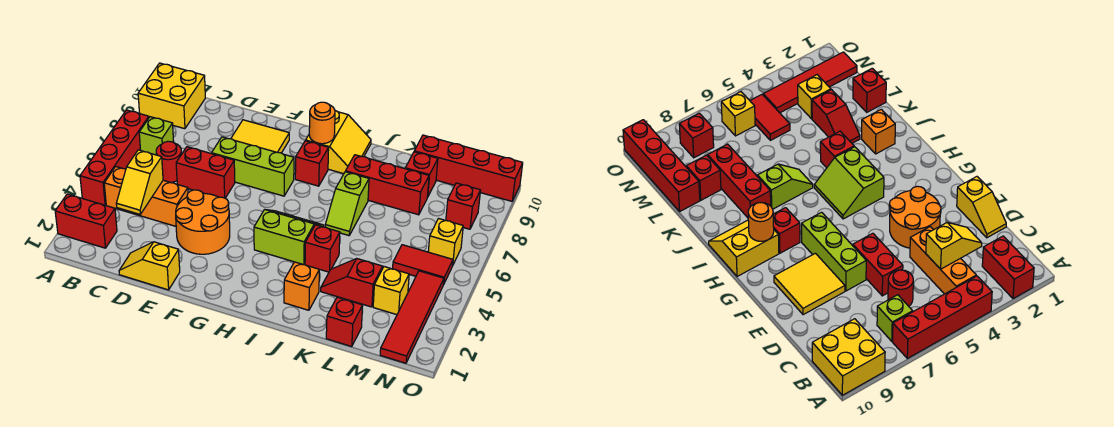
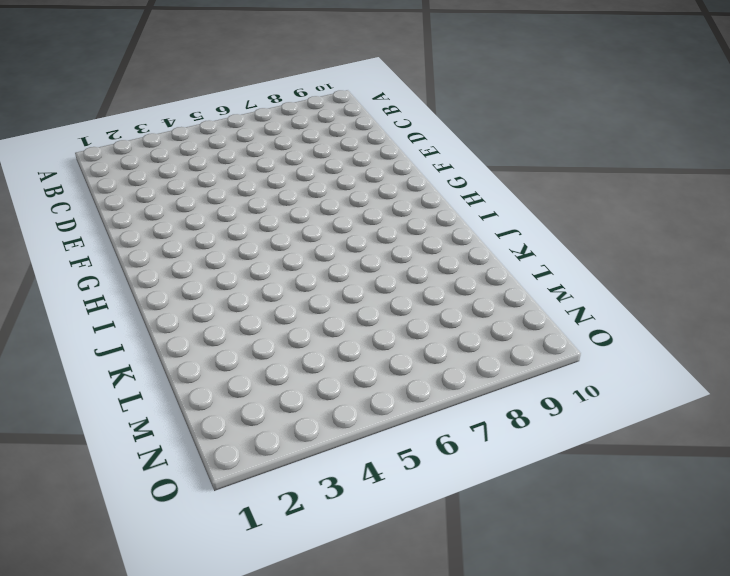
none -> red brick A2:B2 level 1
none -> red brick A4:A7 level 1
none -> yellow brick A9:B10 level 1

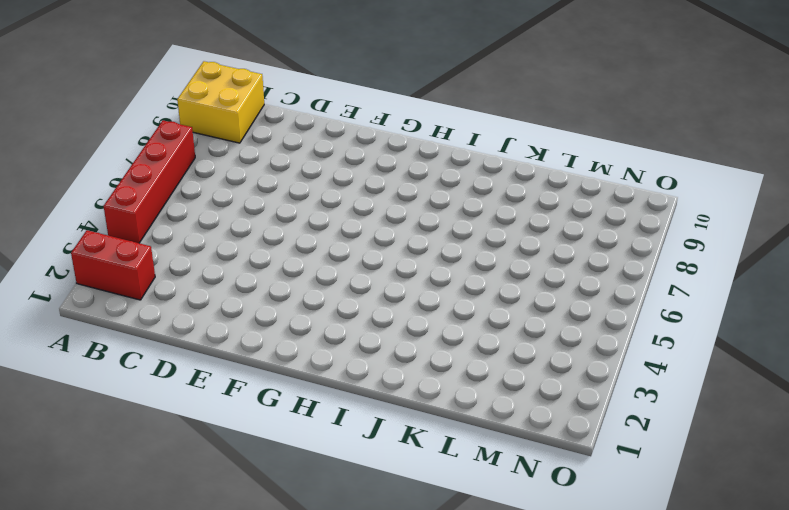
none -> orange brick B4:D4 level 1
none -> lime brick B7 level 1
none -> red round brick C6 level 1

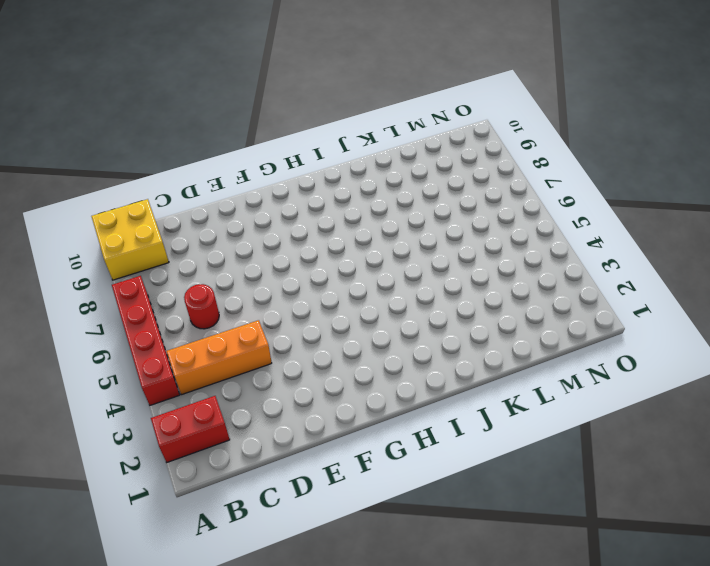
none -> lime brick B7 level 1
none -> yellow slope D1:E1 level 1 top E
none -> red brick D6:E6 level 1

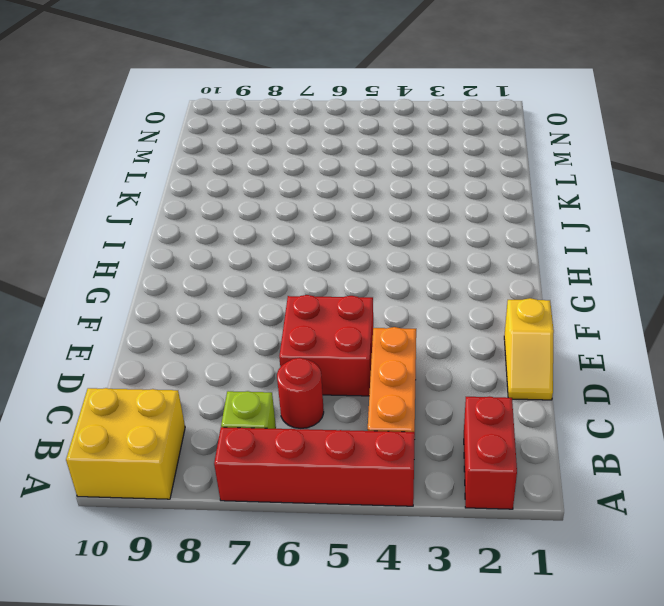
red brick D5:E6 level 1 -> red brick D6:E6 level 1
none -> orange round brick E3:F4 level 1
none -> lime brick E7:G7 level 1
none -> yellow tile E8:F9 level 1

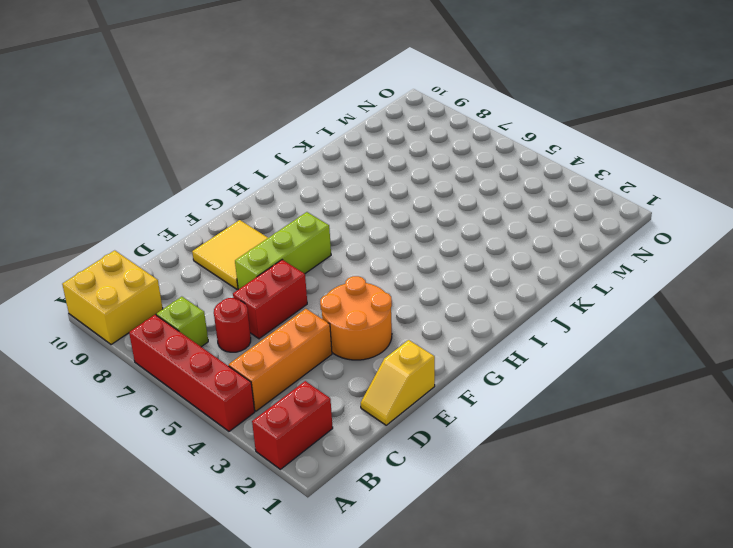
none -> lime slope H4:I5 level 1 top 4
none -> red brick H8 level 1
none -> yellow slope H9:I10 level 1 top H

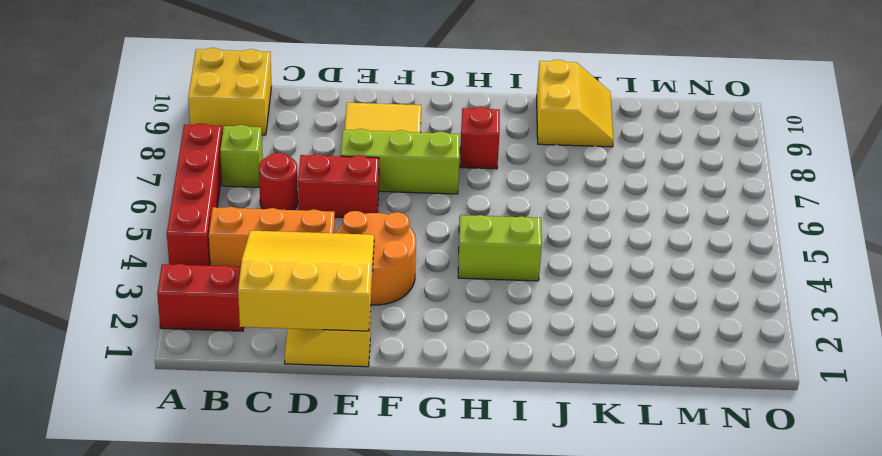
yellow slope C1:E3 level 2 top 1 -> yellow slope C3:C4 level 2 top 4
yellow slope J9:K10 level 1 top J -> yellow slope H9:I10 level 1 top H
none -> orange brick J2 level 1
none -> red brick J4 level 1
none -> lime slope J6:J7 level 1 top 7

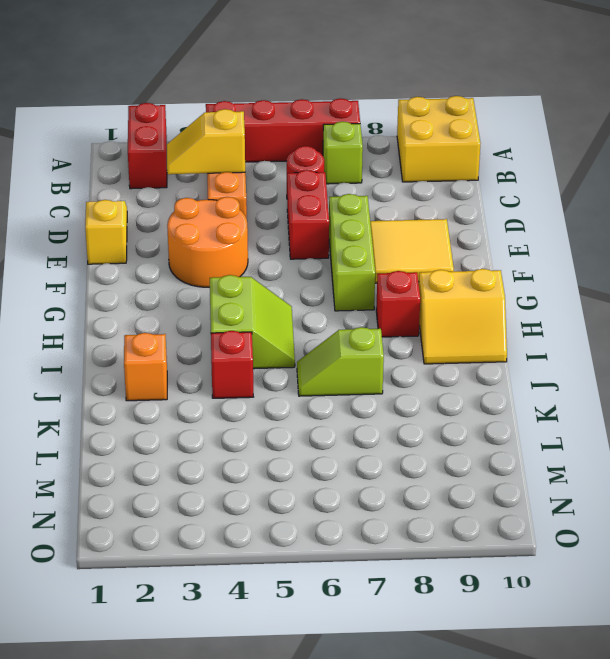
none -> red brick J8:L8 level 1
none -> red slope K3:L3 level 1 top L
none -> red brick L1 level 1

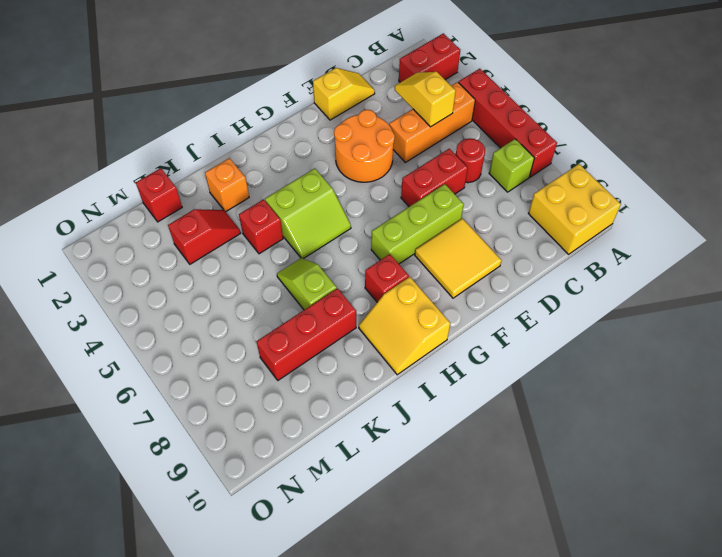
none -> red brick L9 level 1
none -> red brick L10:O10 level 1
none -> yellow brick M3 level 1

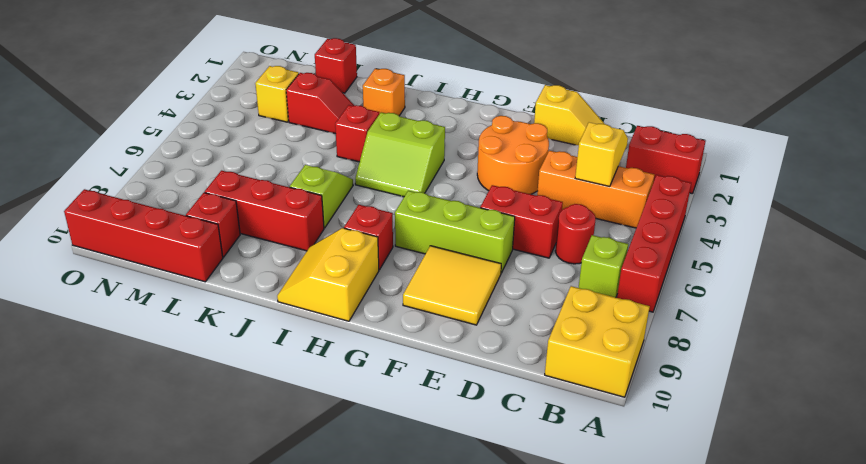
none -> red tile M5:N5 level 1
none -> red tile N1:N4 level 1
none -> yellow brick N6 level 1

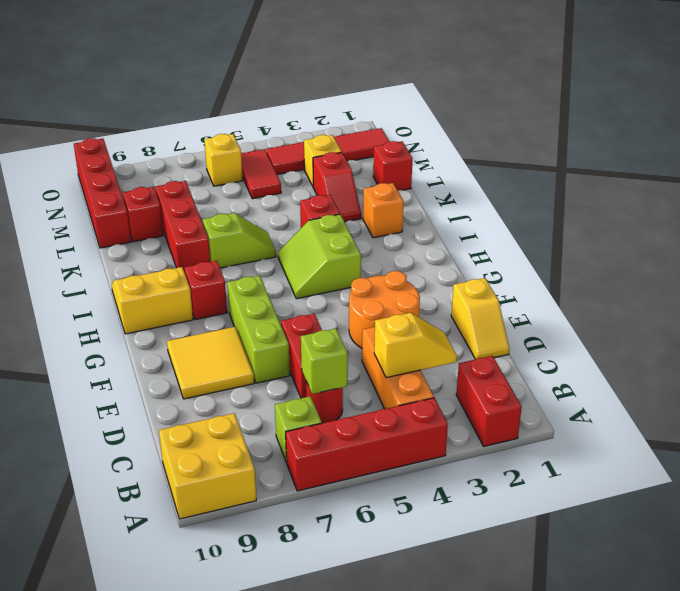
lime brick C6 level 2 -> none
none -> red brick N8 level 1
none -> orange round brick H9 level 2

